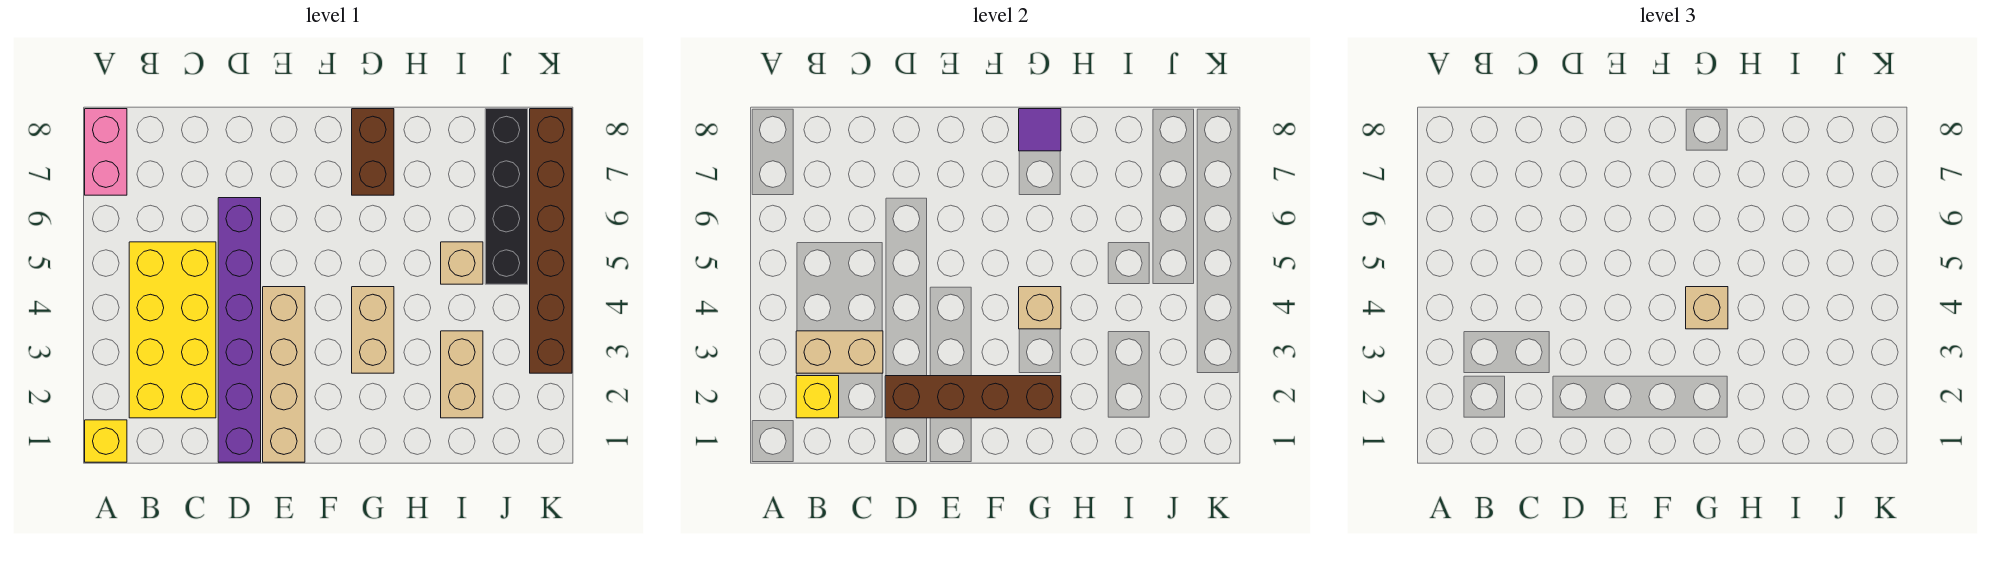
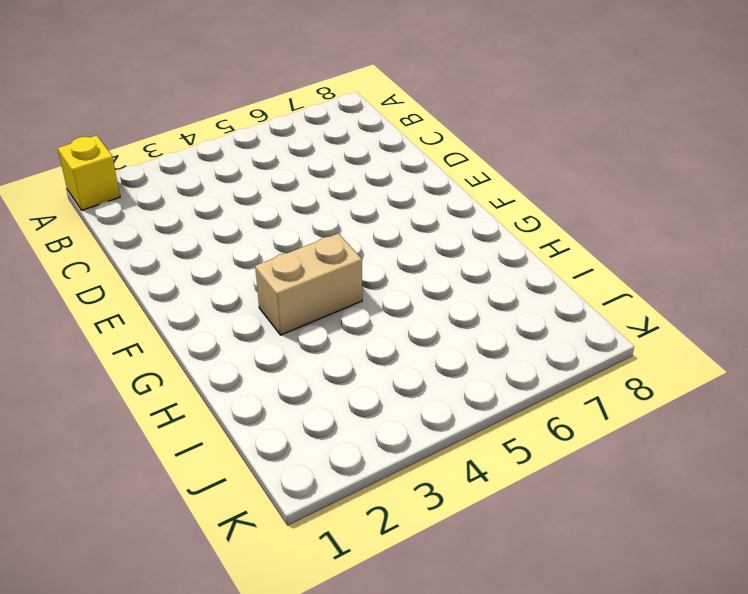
none -> pink brick A7:A8 level 1
none -> yellow brick B2:C5 level 1
none -> purple brick D1:D6 level 1

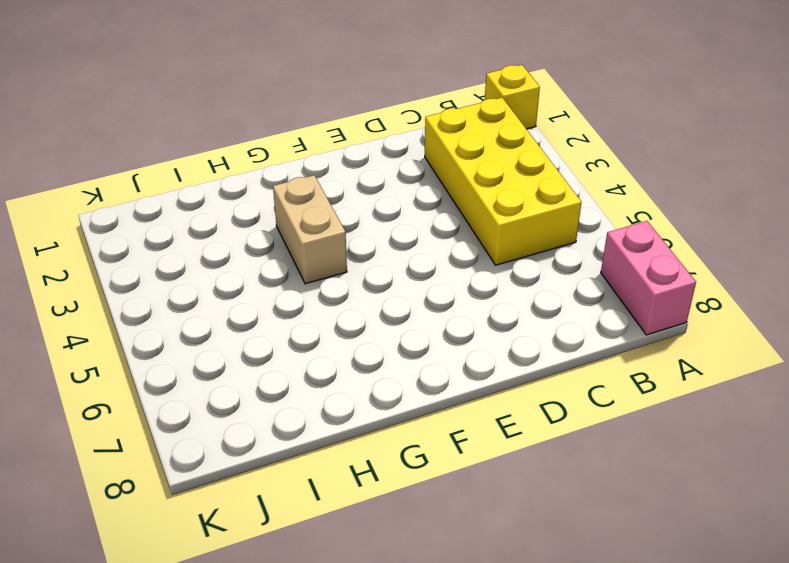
none -> purple brick D1:D6 level 1
none -> tan brick E1:E4 level 1
none -> brown brick G7:G8 level 1

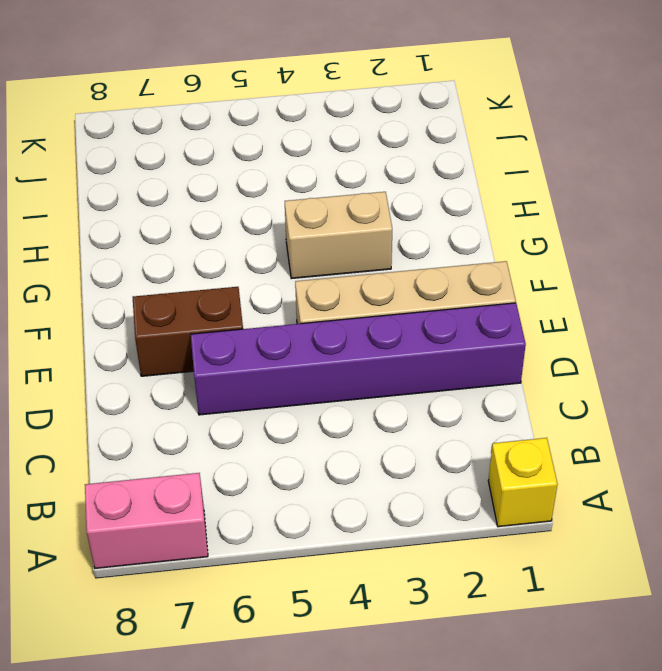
brown brick E6:E7 level 1 -> brown brick G7:G8 level 1
none -> yellow brick B2:C5 level 1
none -> tan brick I2:I3 level 1
none -> tan brick I5 level 1

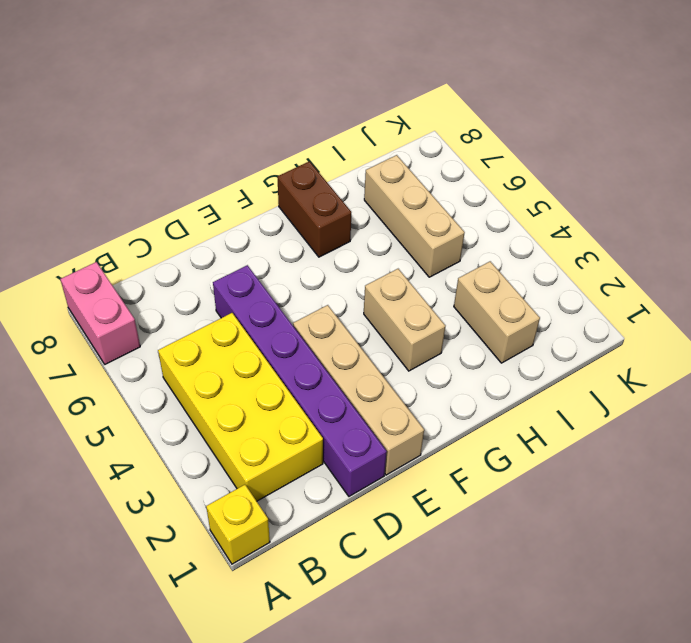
tan brick I5:I7 level 1 -> tan brick I5 level 1
none -> black brick J5:J8 level 1
none -> brown brick K3:K8 level 1
none -> yellow brick B2 level 2

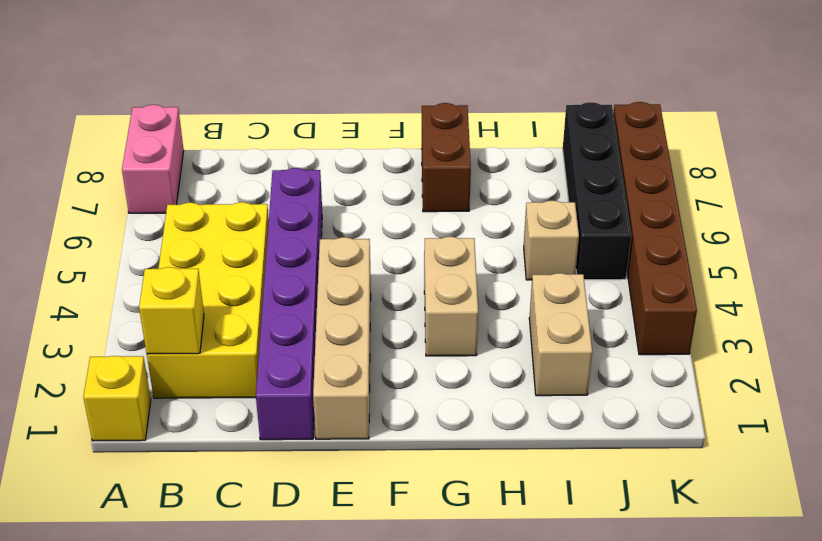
none -> tan brick B3:C3 level 2
none -> brown brick D2:G2 level 2
none -> tan brick G4 level 2

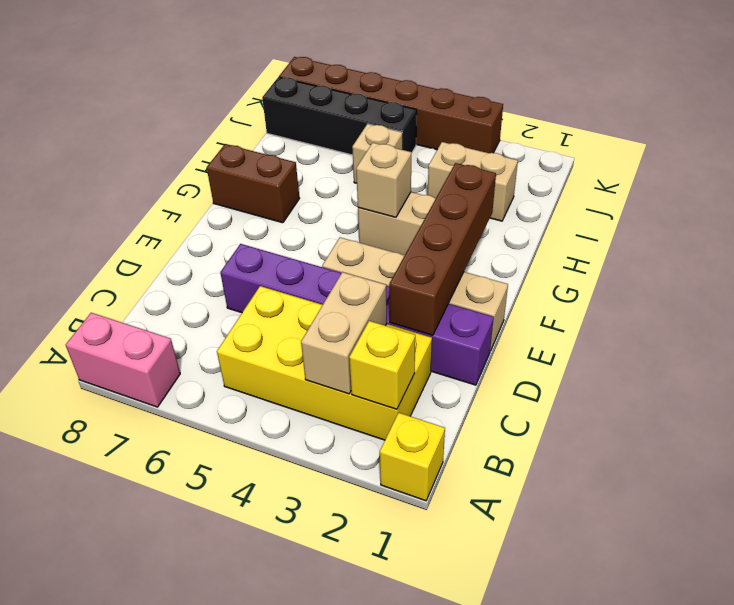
none -> purple tile G8 level 2
none -> tan brick G4 level 3

